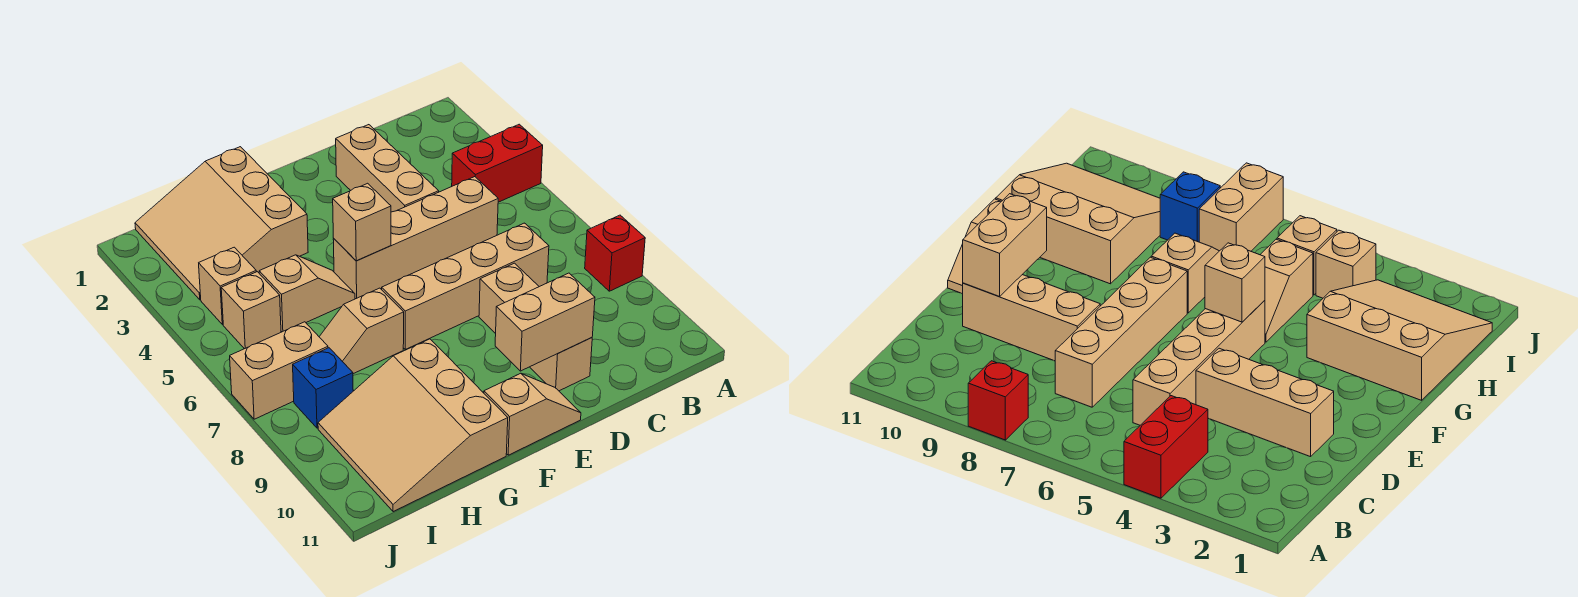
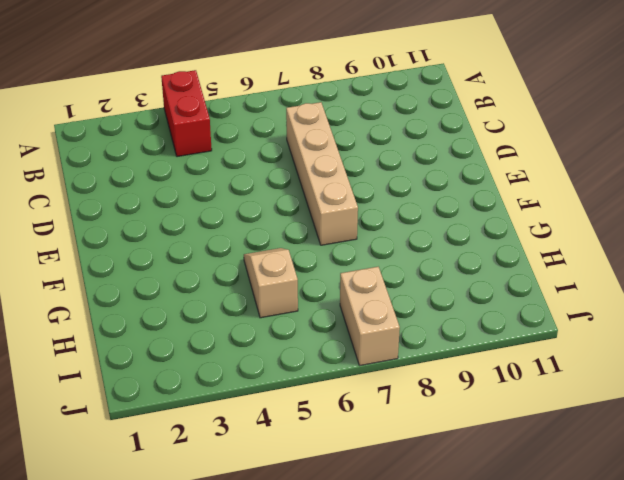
none -> red brick A8 level 1
none -> tan brick C5:F5 level 1
none -> tan brick D2:D4 level 1

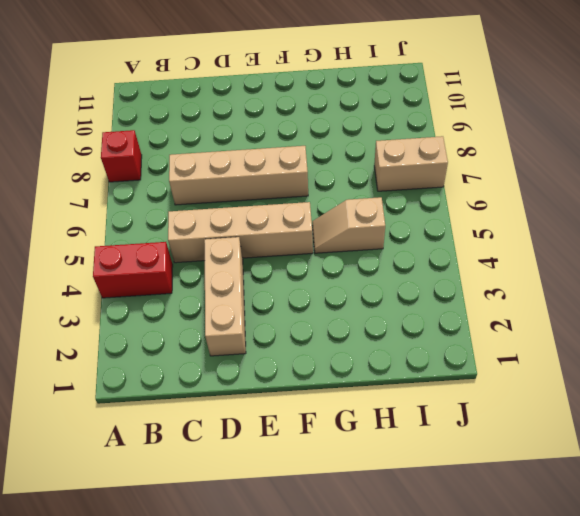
none -> tan brick D8:D10 level 1
none -> tan slope E11:F11 level 1 top F
none -> tan slope G1:I3 level 1 top G

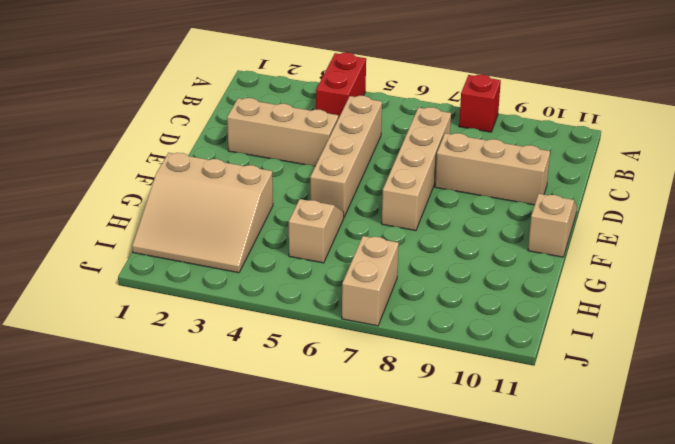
none -> tan slope G7:H7 level 1 top G
none -> tan slope G9:I11 level 1 top G
none -> tan brick I4 level 1

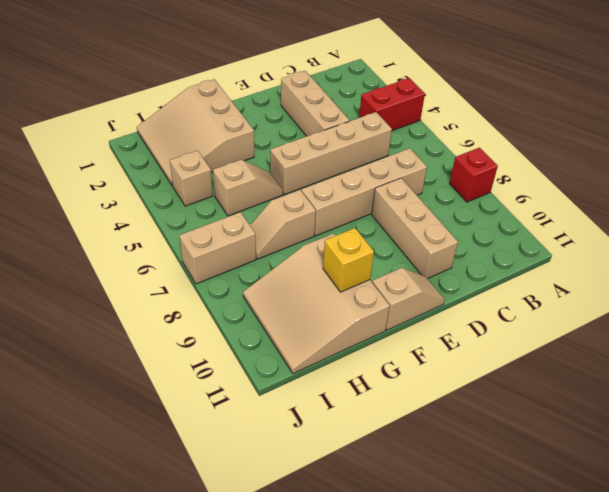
yellow brick G10 level 2 -> none
none -> tan brick I5 level 1
none -> blue brick I8 level 1
none -> tan brick D10:E10 level 2

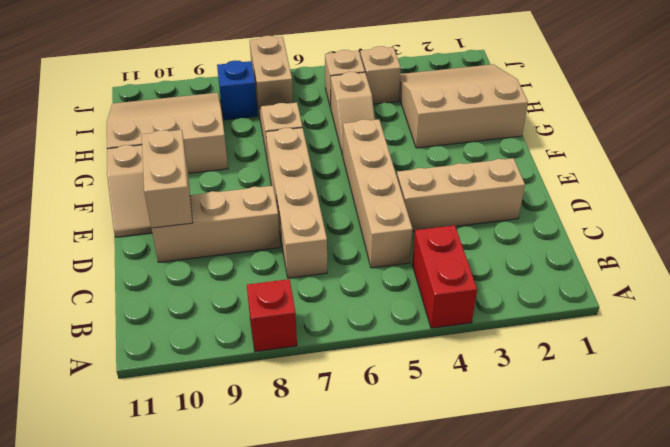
none -> tan brick F5 level 2

